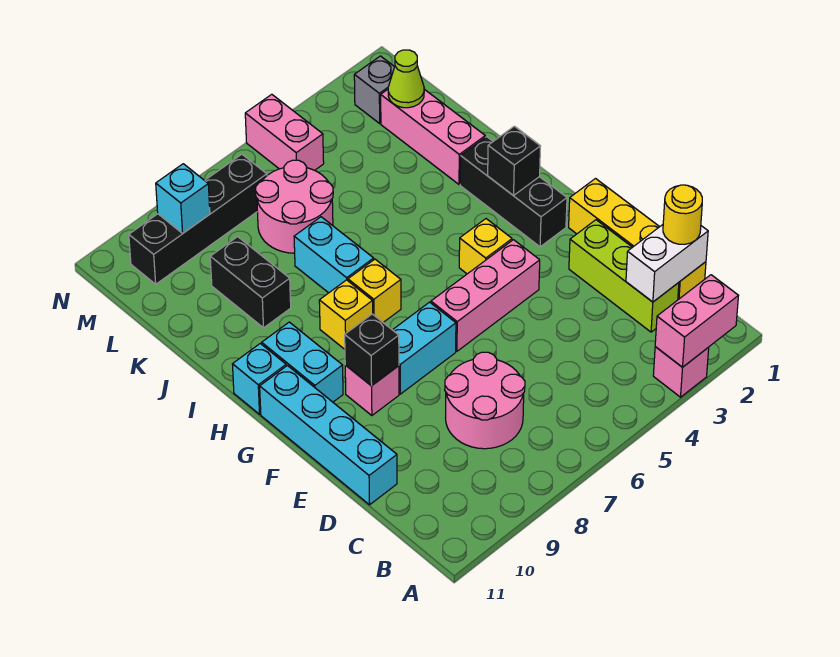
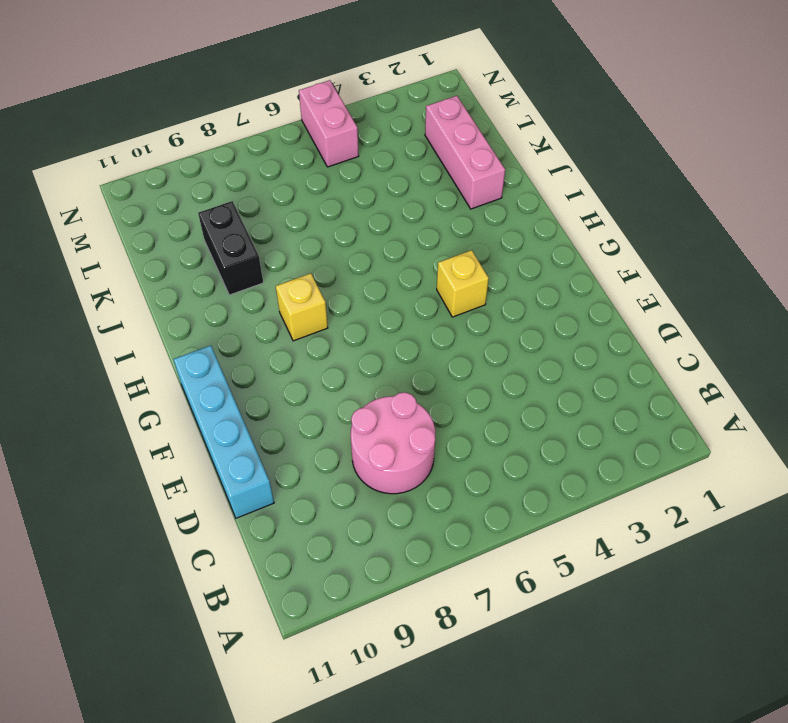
none -> pink brick A3 level 1
none -> yellow brick C1:F1 level 1
none -> lime brick C2:E2 level 1

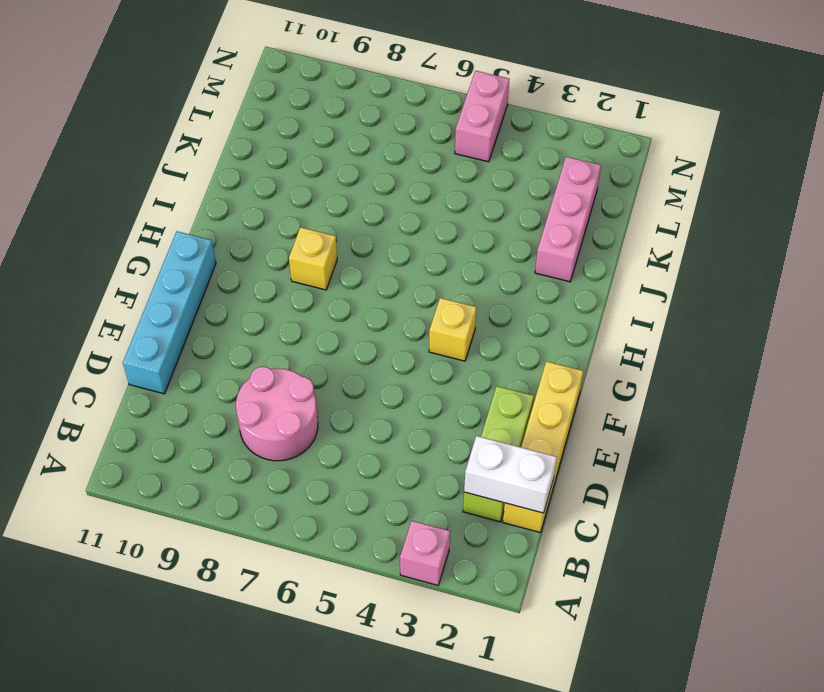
none -> pink brick F4:F6 level 1
none -> cyan brick F7:F8 level 1
none -> pink brick F9 level 1

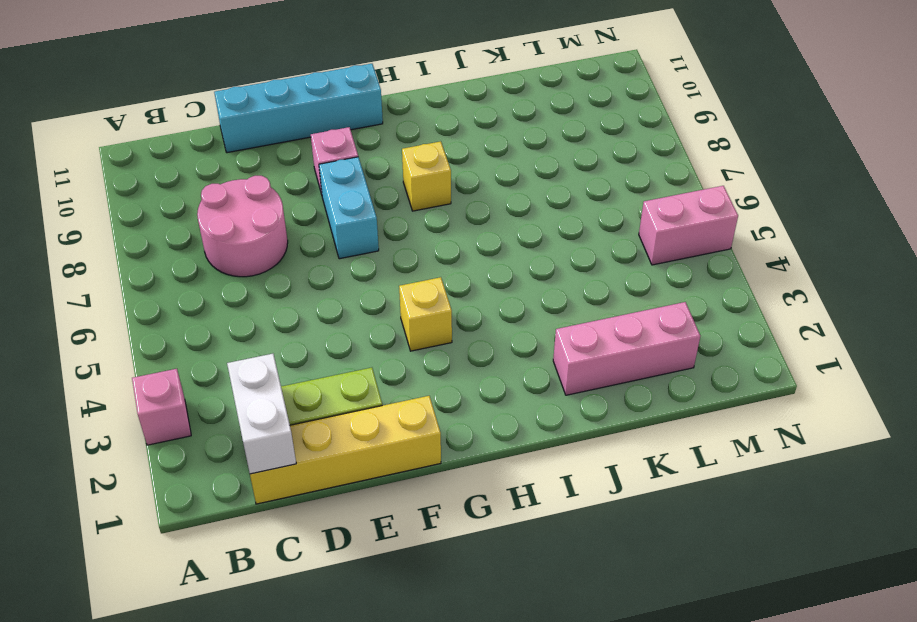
none -> pink brick F4:F6 level 1
none -> black brick G2:I2 level 1
none -> cyan brick G10:H10 level 1

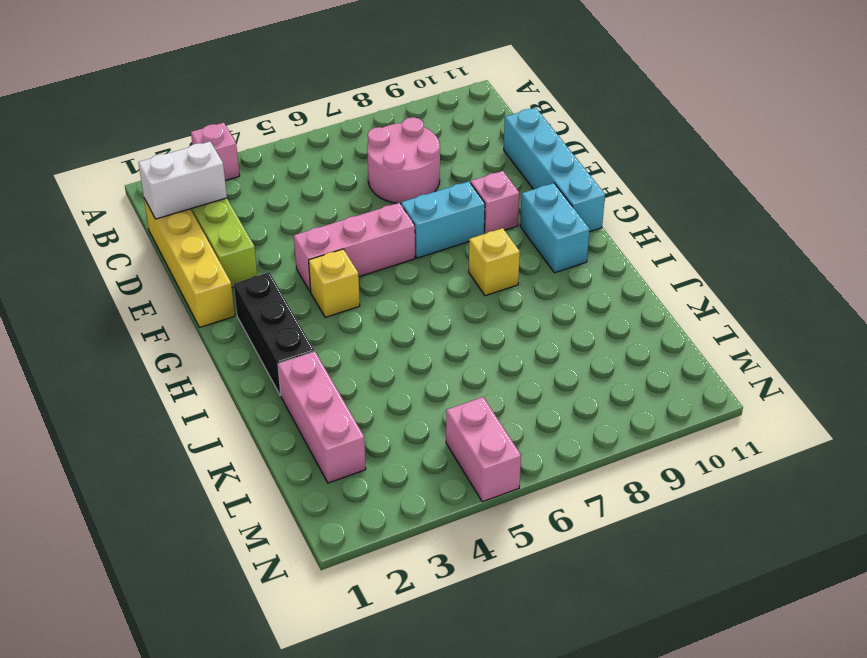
none -> yellow brick H7 level 1
none -> cyan brick H11 level 1
none -> cyan brick I7:J7 level 1

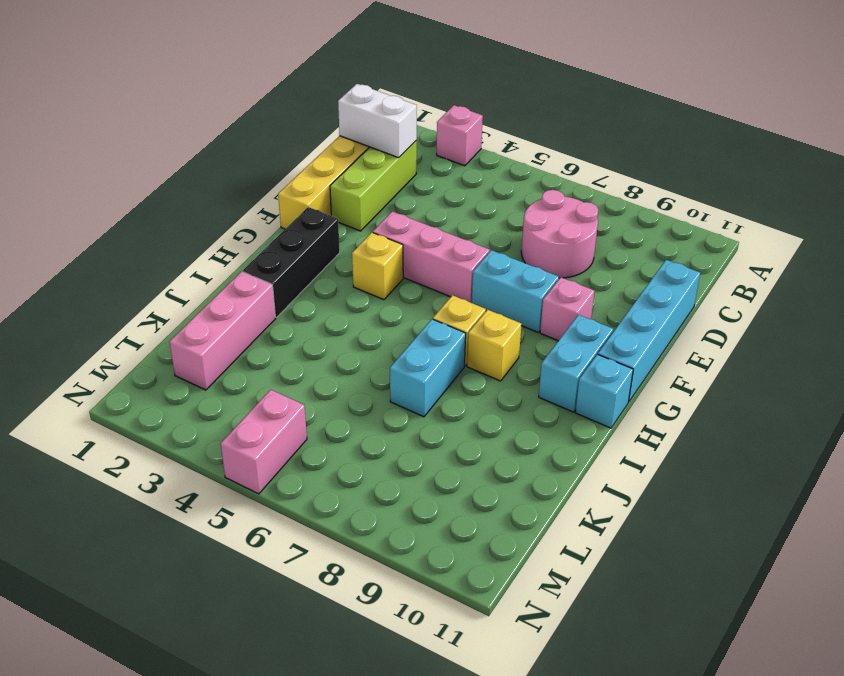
none -> black brick J9:K9 level 1
none -> pink round brick K6:L7 level 1
none -> grey brick M2 level 1

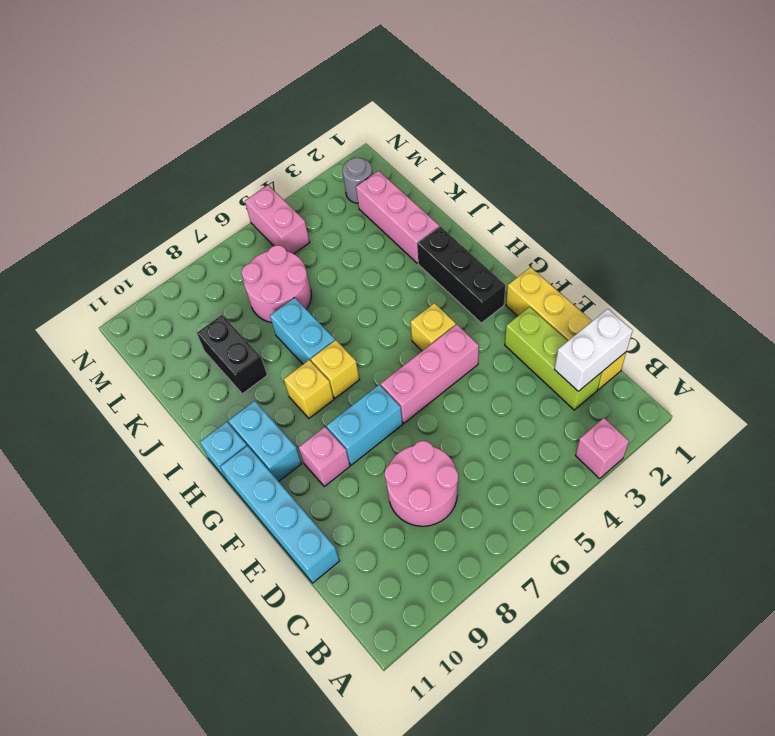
grey round brick M2 level 1 -> grey brick M2 level 1
none -> black brick M7:M10 level 1
none -> pink brick A2:A3 level 2
none -> black brick F9 level 2

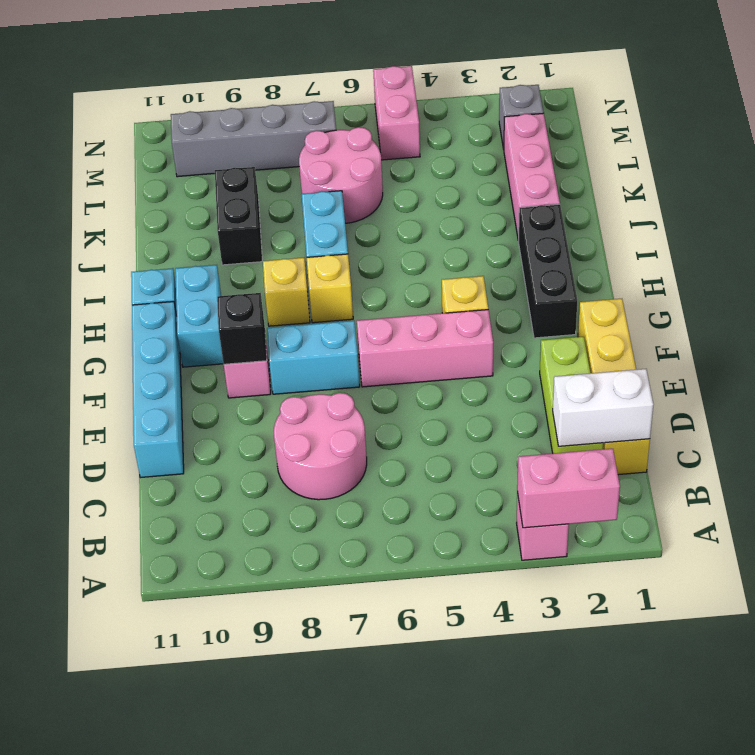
grey brick M7:M10 level 1 -> black brick M7:M10 level 1
none -> black brick H2 level 2
none -> lime cone L2 level 2
none -> cyan brick M9 level 2

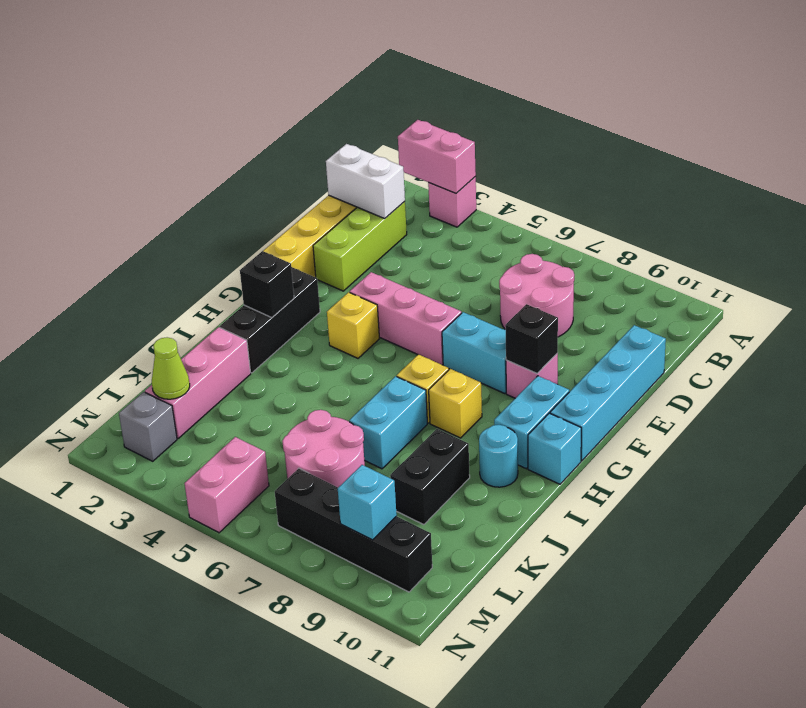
cyan round brick I10 level 1 -> none
none -> yellow round brick C1 level 3

